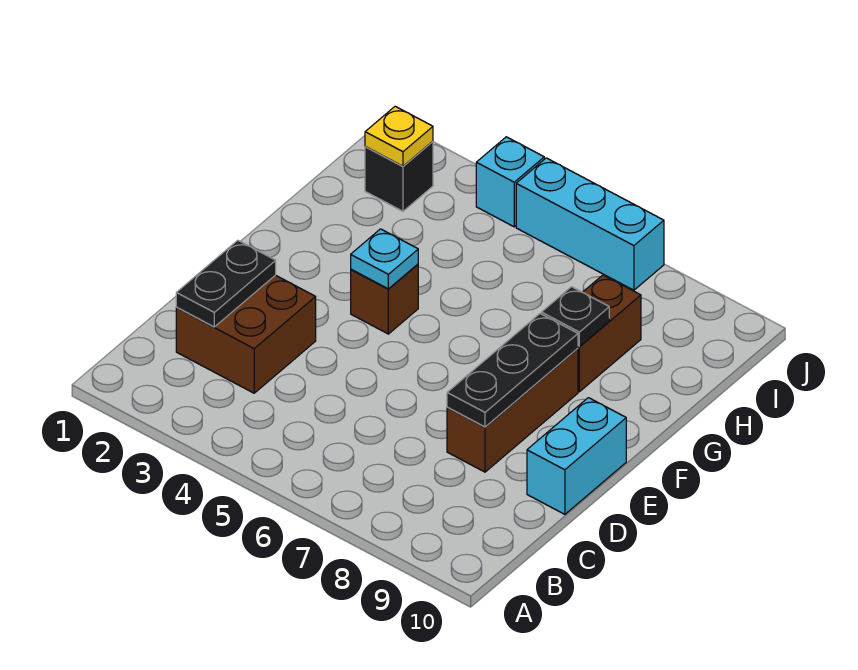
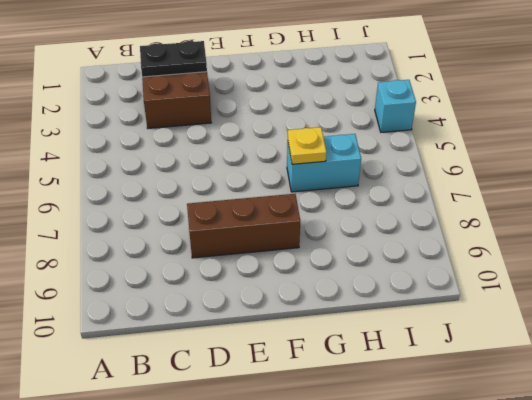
cyan brick G6:H6 level 1 -> cyan brick D10:E10 level 1
yellow plate G6 level 2 -> yellow plate I2 level 2
none -> brown brick F4 level 1
none -> brown brick G8:H8 level 1
none -> black brick I2 level 1

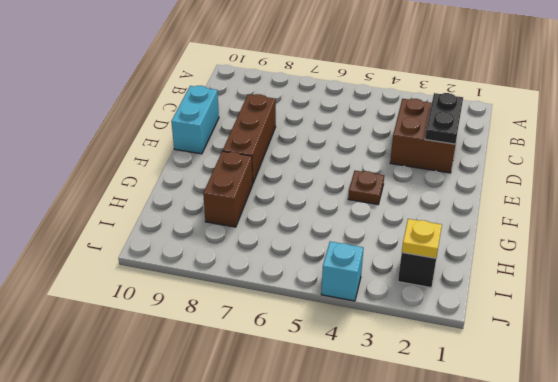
brown plate F4 level 1 -> brown brick F4 level 1
none -> cyan brick J5:J7 level 1
none -> black plate D8:F8 level 2
none -> cyan plate F4 level 2

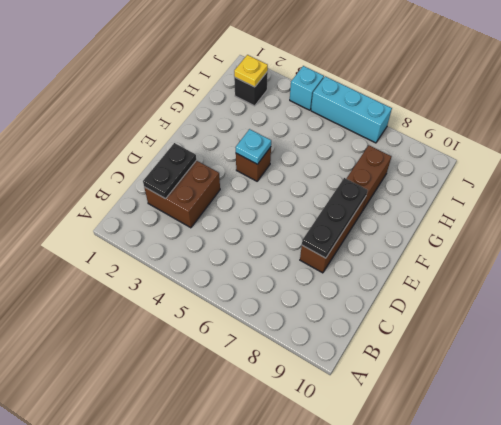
none -> cyan brick D10:E10 level 1
none -> black plate G8 level 2

